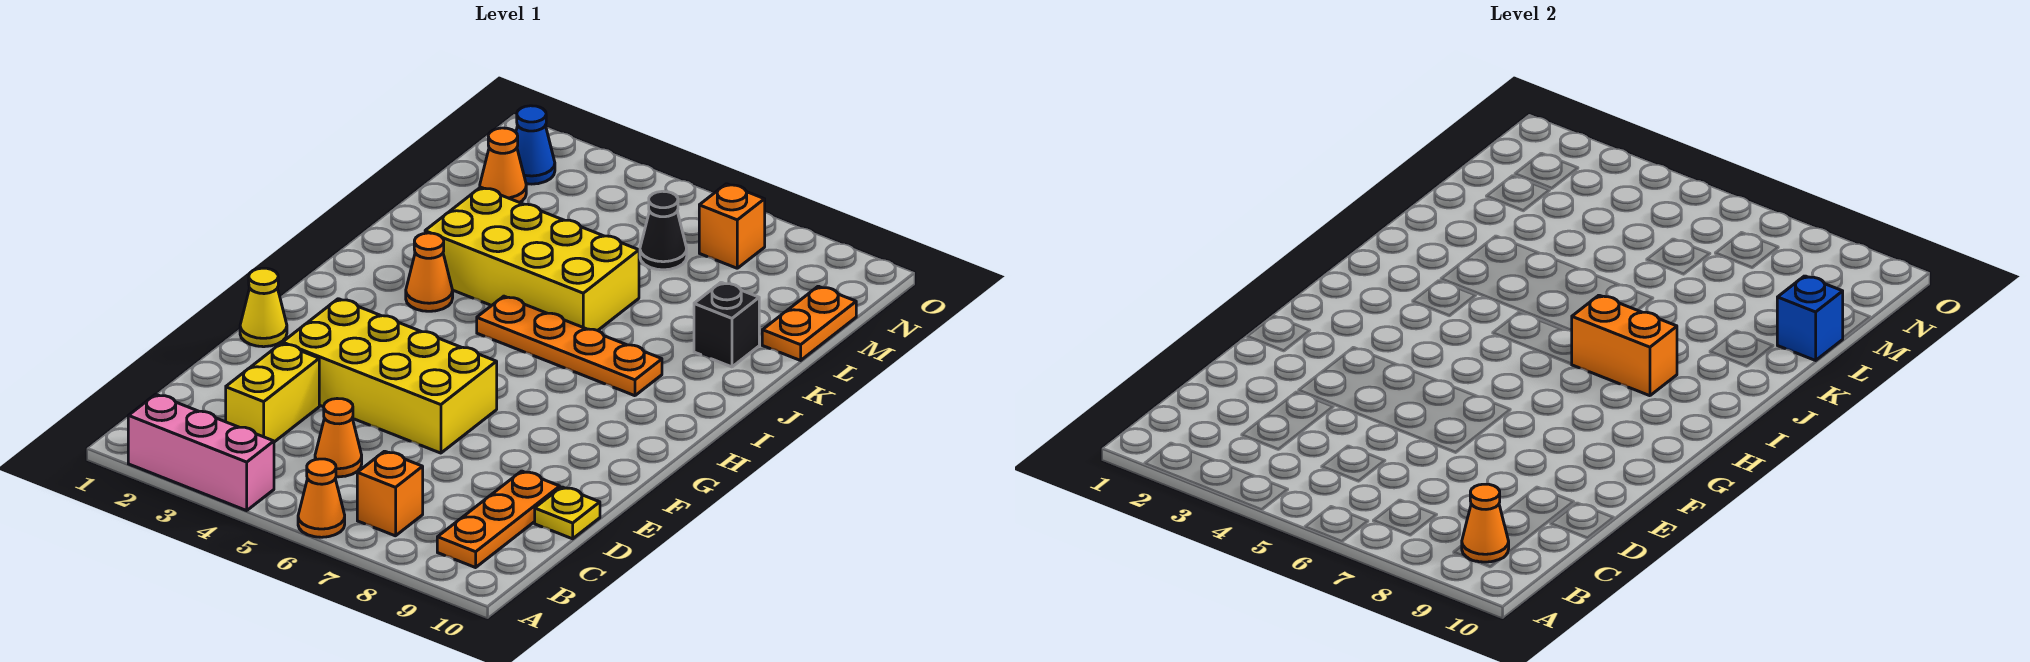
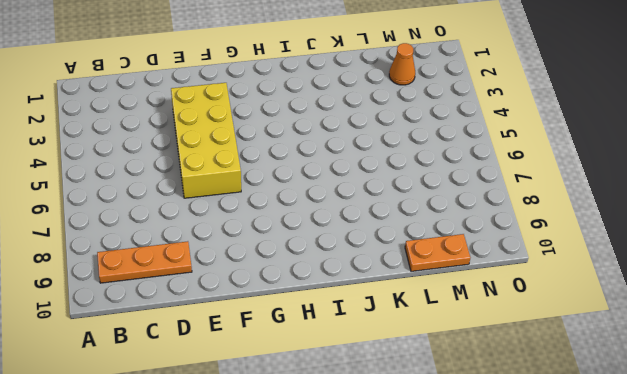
none -> pink brick A2:A4 level 1
none -> orange cone A6 level 1
none -> orange brick B7 level 1

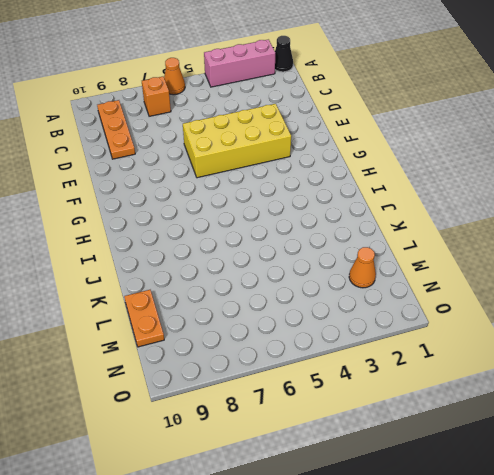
black cone A1 level 1 -> black cone M6 level 1
none -> yellow brick C3:D3 level 1
none -> orange cone C5 level 1
none -> yellow plate D10 level 1

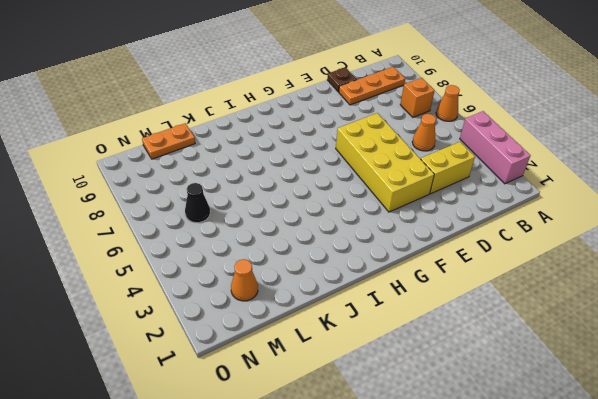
brown plate D10 level 1 -> yellow plate D10 level 1
none -> yellow cone F1 level 1
none -> orange cone I3 level 1
none -> orange plate I5:I8 level 1

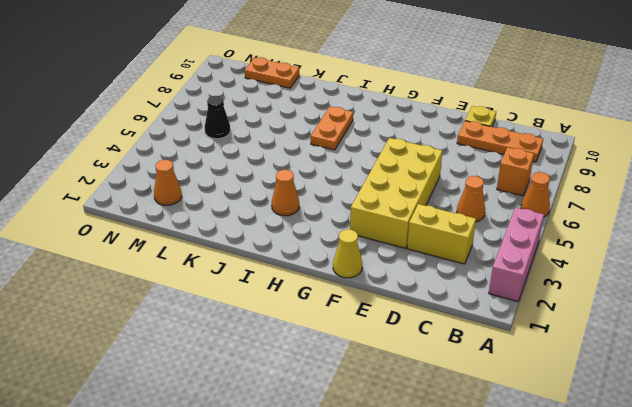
orange plate I7:I8 level 1 -> orange plate I5:I8 level 1
none -> yellow brick J3:K6 level 1
none -> black brick K9 level 1
none -> blue cone N2 level 1

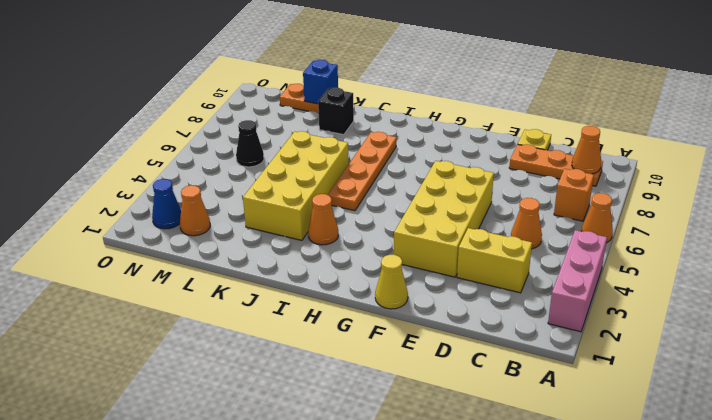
none -> orange brick N7 level 1
none -> orange brick I7:I8 level 2

